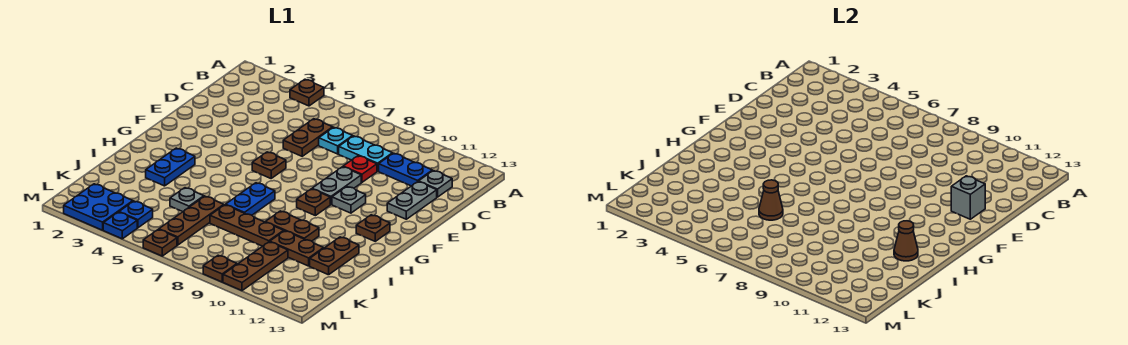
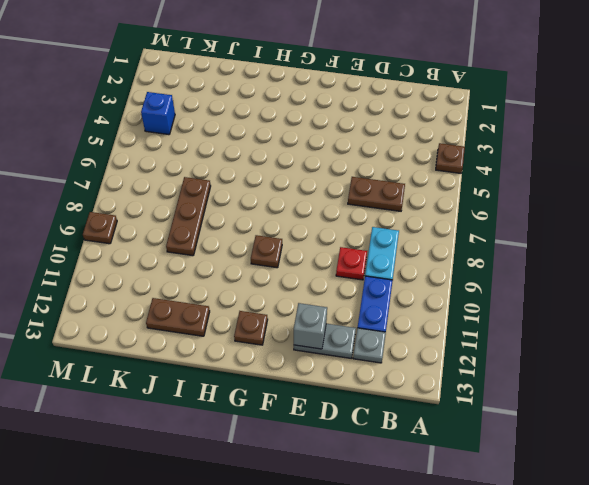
blue brick L4 level 1 -> blue plate L4 level 1
none -> cyan plate C7 level 1
none -> grey plate E9:F9 level 1
none -> brown plate F6 level 1
none -> grey plate F10 level 1

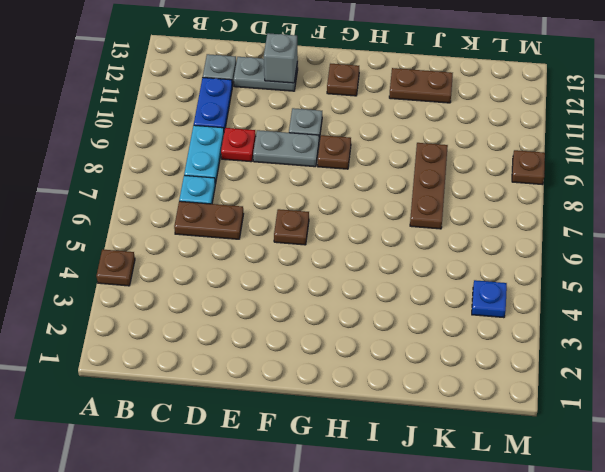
none -> blue plate H3:I3 level 1
none -> blue plate H7:I7 level 1
none -> brown plate I9:I10 level 1
none -> grey plate J5 level 1

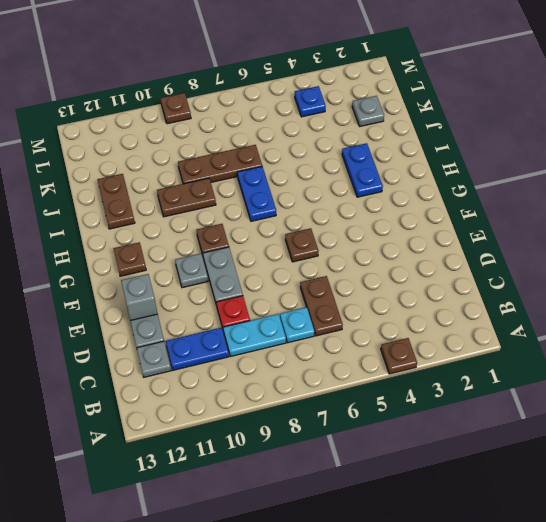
grey plate K2 level 1 -> grey plate J5 level 1
none -> brown plate J6:L6 level 1
none -> brown plate J10:J11 level 1
none -> brown plate K10:M10 level 1
none -> blue plate L2:M3 level 1

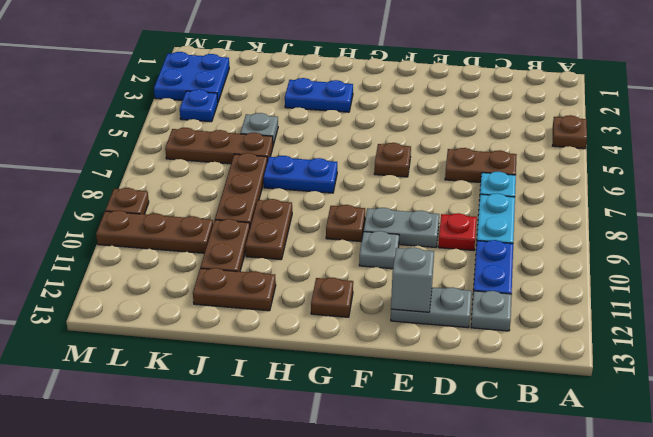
none -> blue plate M4 level 1
none -> brown plate M6 level 1
none -> brown cone I12 level 2
none -> brown cone J6 level 2

